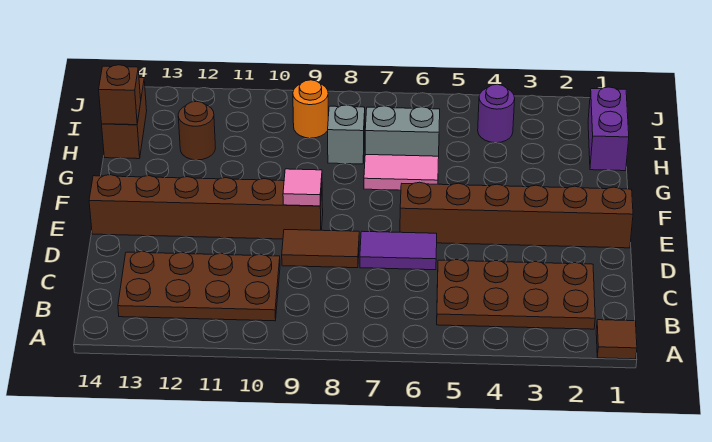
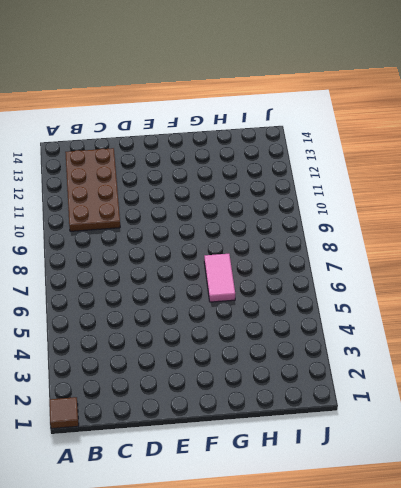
none -> brown plate B2:C5 level 1
none -> purple tile D6:D7 level 1
none -> brown tile D8:D9 level 1

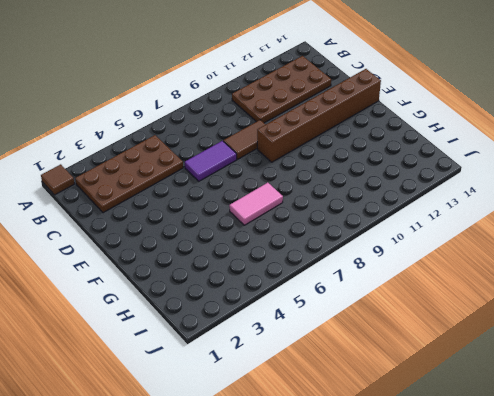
none -> brown brick E1:E6 level 1
none -> purple brick H1:I1 level 1
none -> grey brick H6:H7 level 1

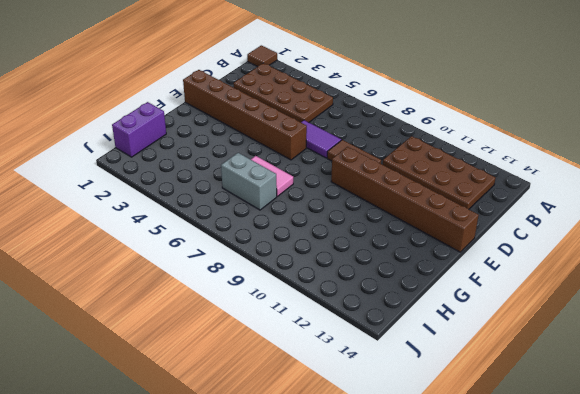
none -> grey brick H8 level 1
none -> brown round brick H12 level 1
none -> brown brick H14:I14 level 1

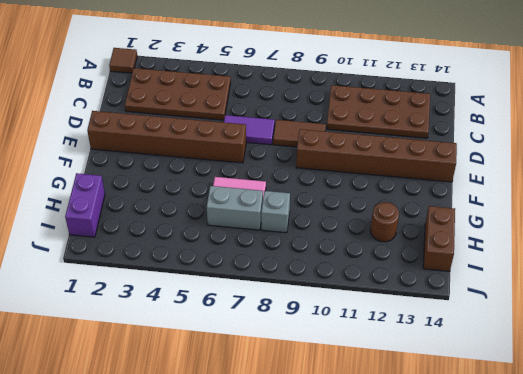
none -> purple round brick I4 level 1
none -> orange round brick I9 level 1
none -> pink tile E9 level 2

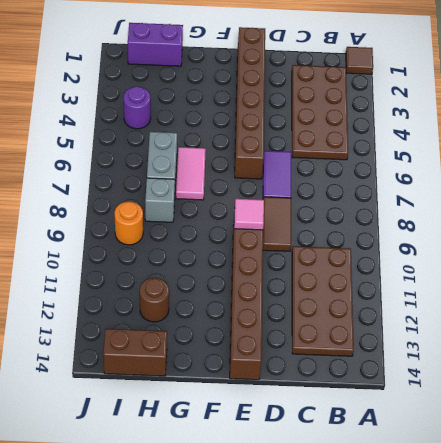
none -> brown brick H14 level 2

